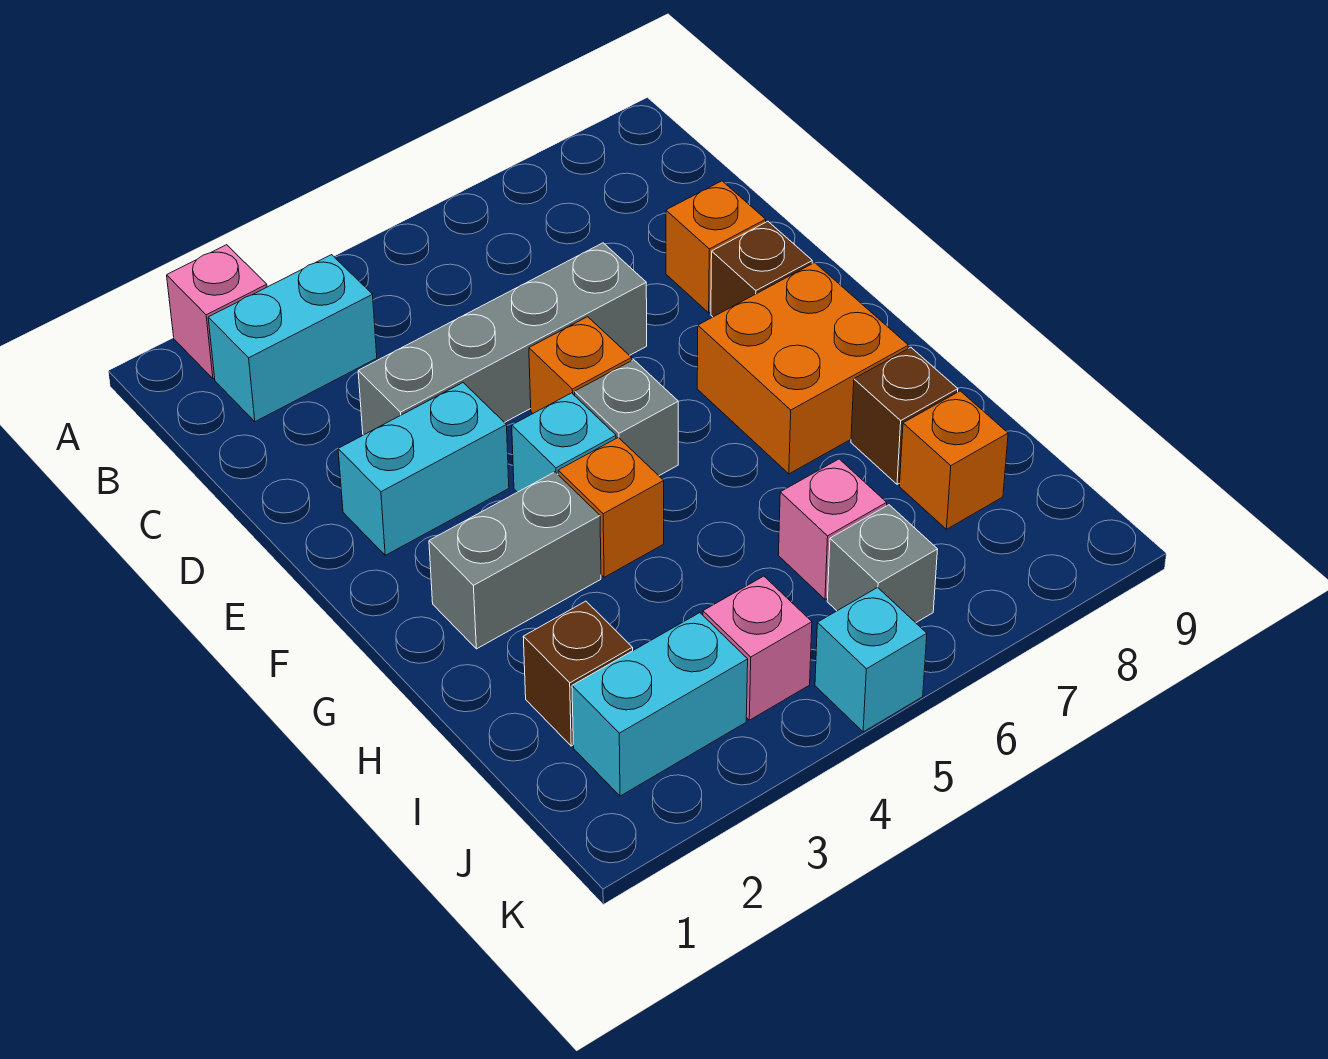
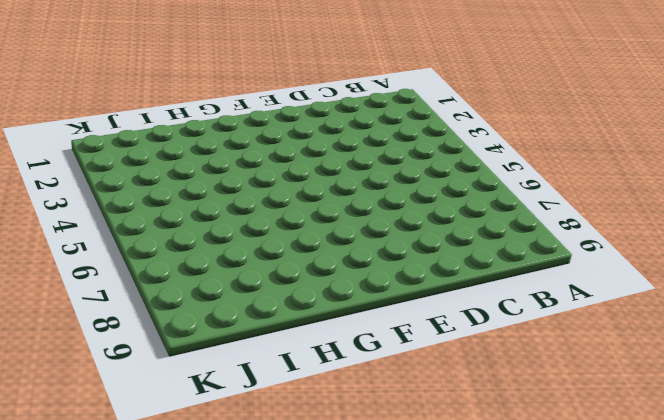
none -> pink brick A2 level 1
none -> cyan brick B2:B3 level 1
none -> grey brick D3:D6 level 1

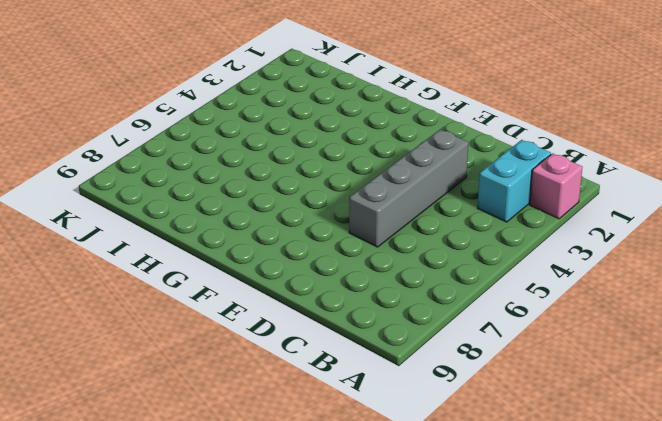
none -> orange brick D8 level 1
none -> cyan brick E2:E3 level 1
none -> orange brick E5 level 1

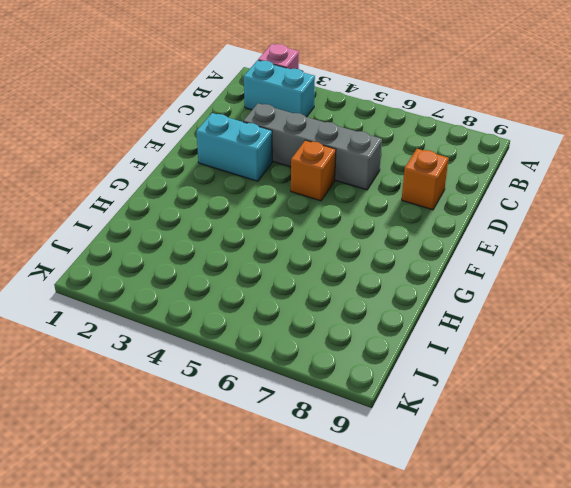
none -> brown brick E8 level 1
none -> cyan brick F4 level 1
none -> grey brick F5 level 1

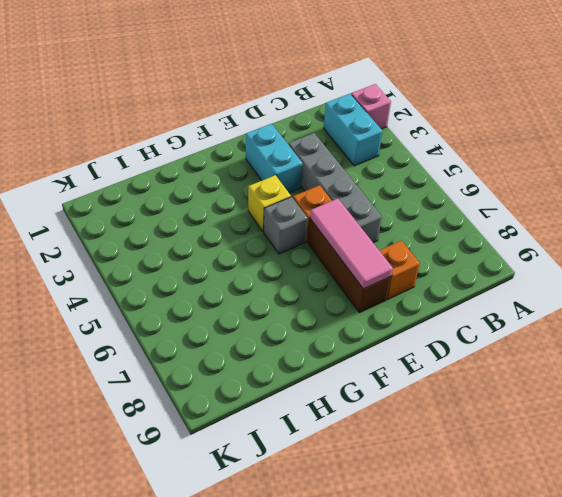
brown brick E6:E8 level 1 -> brown brick E8 level 1
pink tile E6:E8 level 2 -> none
yellow brick F4 level 1 -> cyan brick F4 level 1
none -> orange brick F7:G8 level 1
none -> grey brick G2:G3 level 1
none -> orange brick G4 level 1

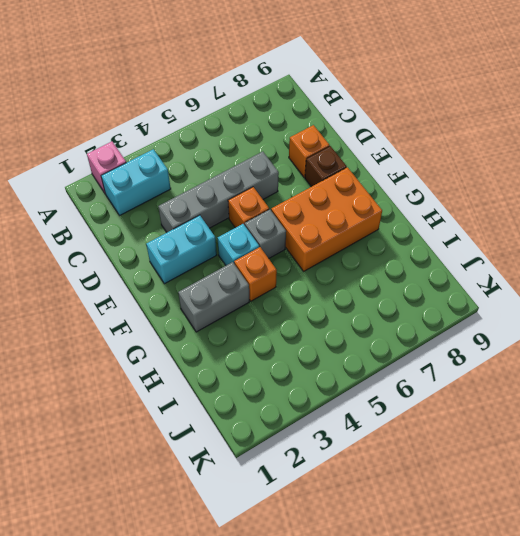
orange brick F6:G8 level 1 -> orange brick F7:G8 level 1
none -> brown brick H8 level 1
none -> brown brick I2 level 1
none -> pink brick I6 level 1

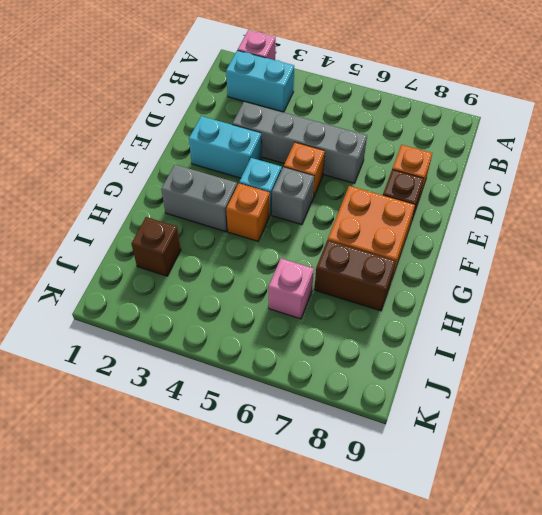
brown brick H7:H8 level 1 -> brown brick H8 level 1
none -> orange brick I8 level 1
none -> cyan brick J2:J3 level 1
none -> pink brick J4 level 1

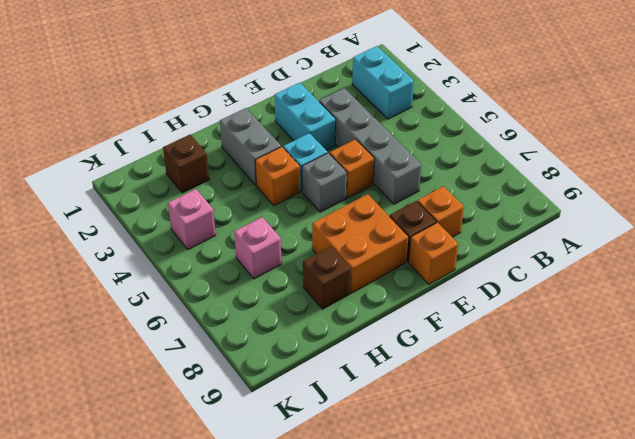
orange brick E9 level 1 -> orange brick I8 level 1
none -> pink brick A2 level 1
none -> cyan brick J2:J3 level 1
none -> grey brick J6 level 1

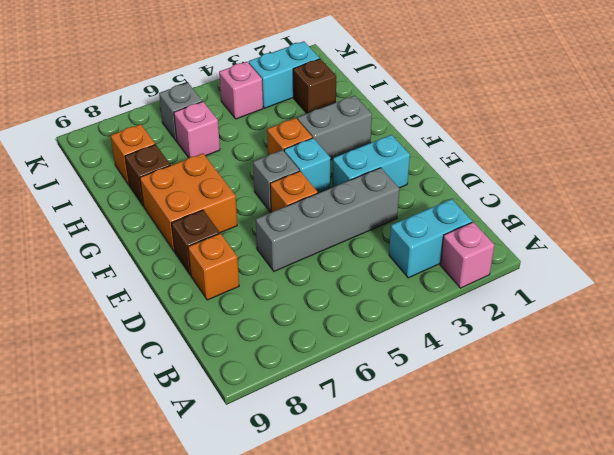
none -> cyan brick K5 level 1

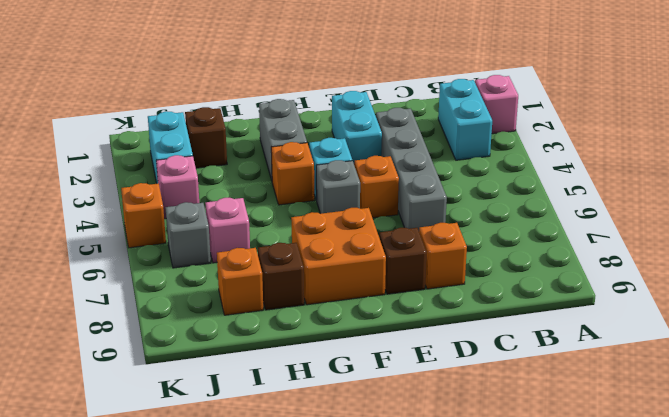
orange brick K5 level 1 -> cyan brick K5 level 1

